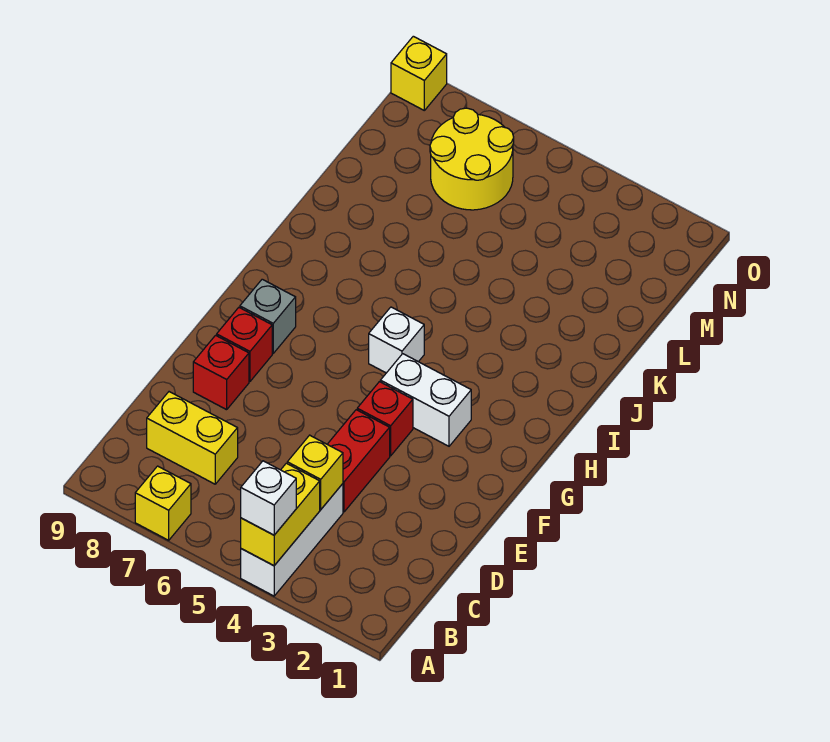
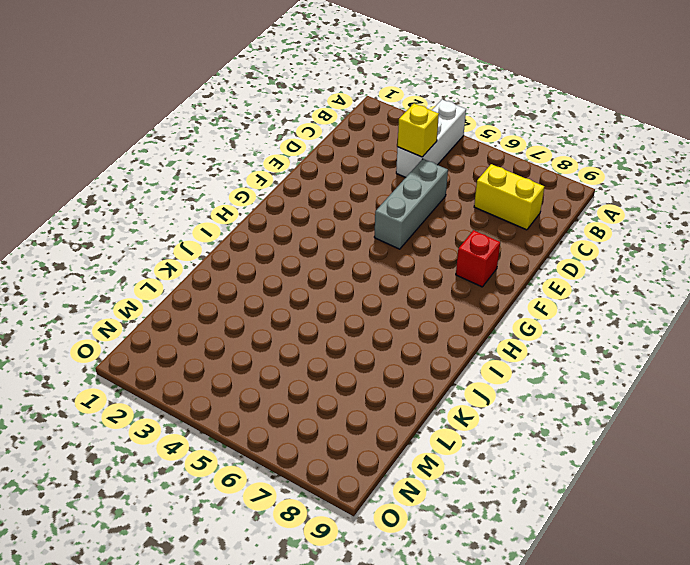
grey brick D5:F5 level 1 -> none
none -> yellow brick A7 level 1
none -> red brick D4:E4 level 1
none -> red brick E8 level 1

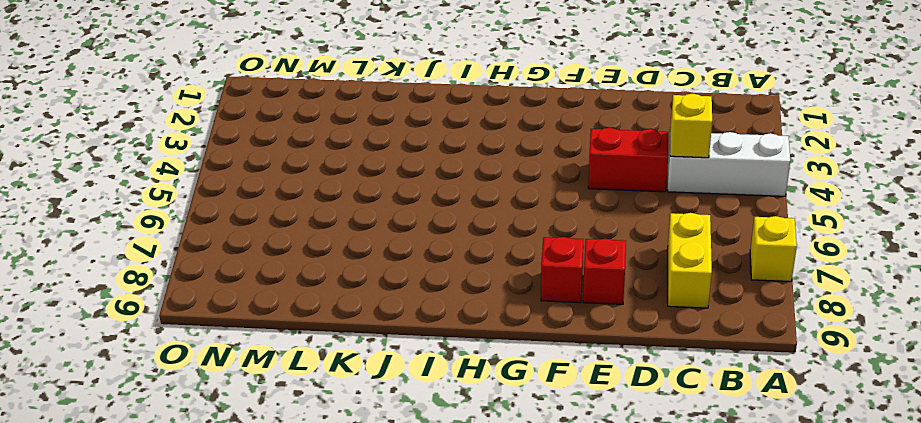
none -> red brick F4 level 1
none -> white brick G3:G4 level 1
none -> grey brick G8 level 1

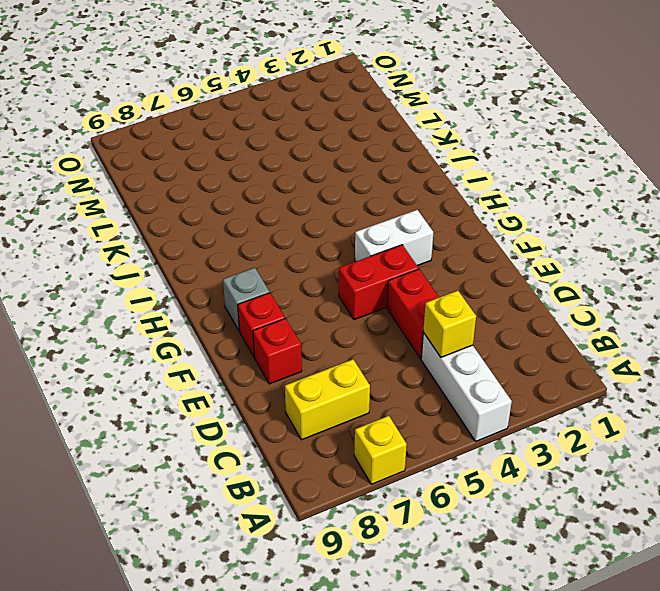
red brick F4:F5 level 1 -> red brick F4 level 1
none -> white brick H5 level 1
none -> yellow round brick M6:N7 level 1
none -> yellow brick O9 level 1

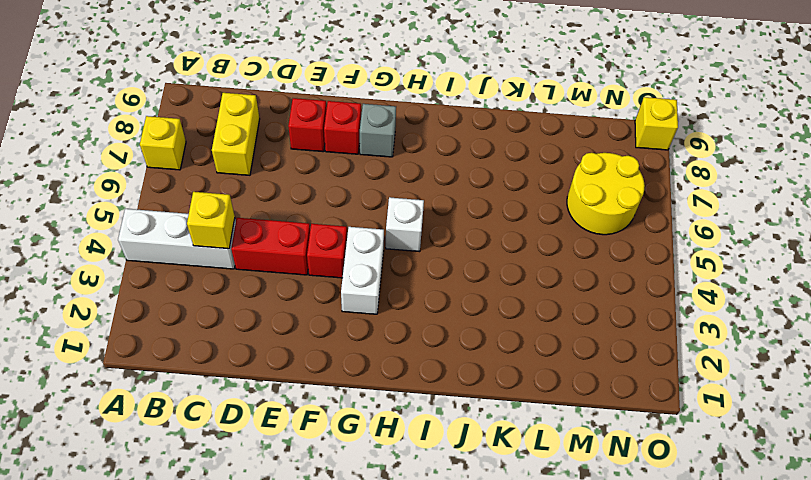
none -> yellow brick A4:B4 level 2
none -> white brick A4 level 3

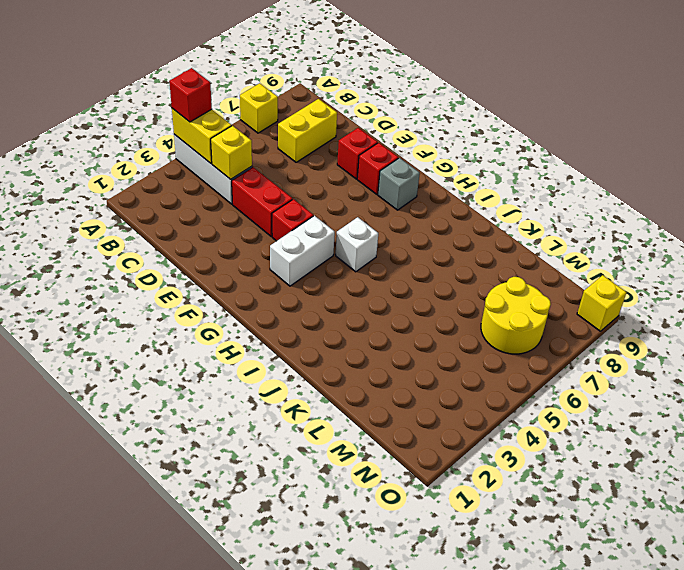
red brick A4 level 3 -> white brick A4 level 3

